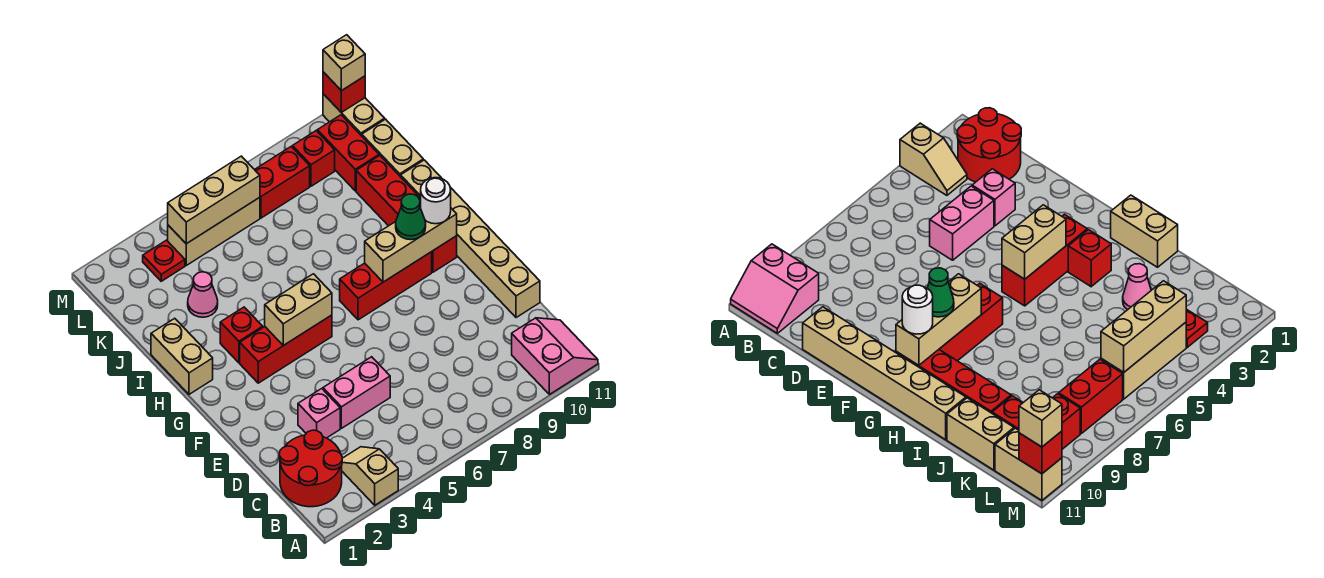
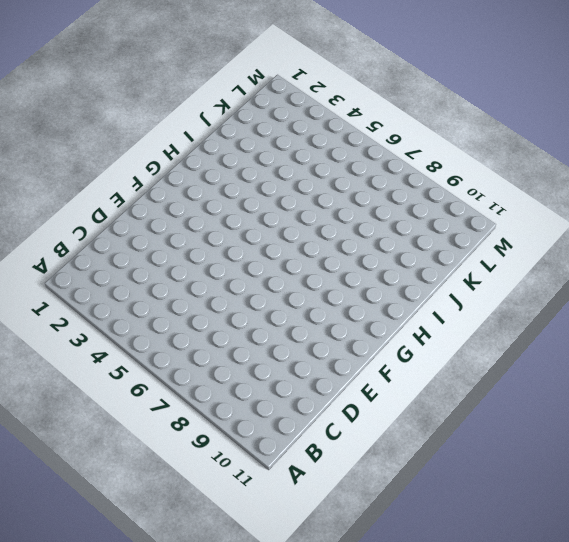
none -> tan slope A3:B3 level 1 top A
none -> pink slope A10:B11 level 1 top 10
none -> red round brick B1:C2 level 1

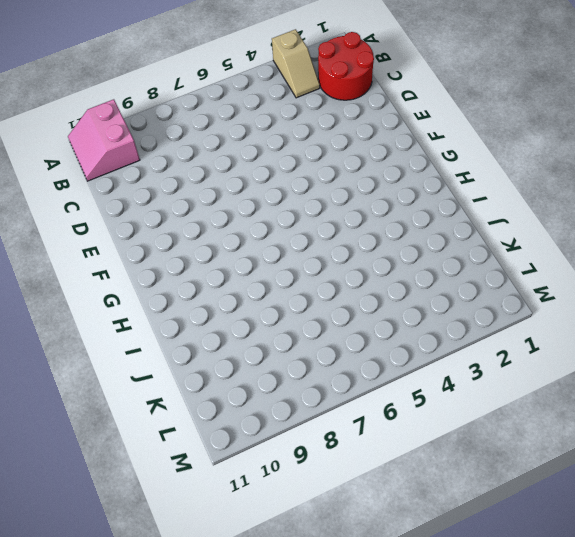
none -> pink brick D3 level 1
none -> pink brick D4:D5 level 1
none -> tan brick D11:I11 level 1

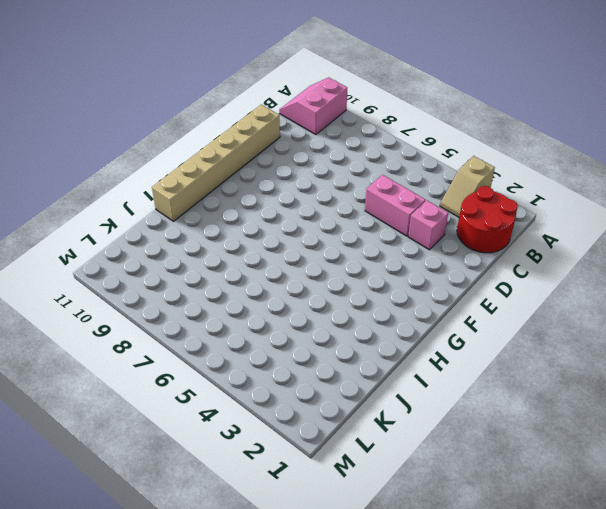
none -> red brick G3:G5 level 1
none -> red brick G7:G9 level 1
none -> red brick G10:J10 level 1

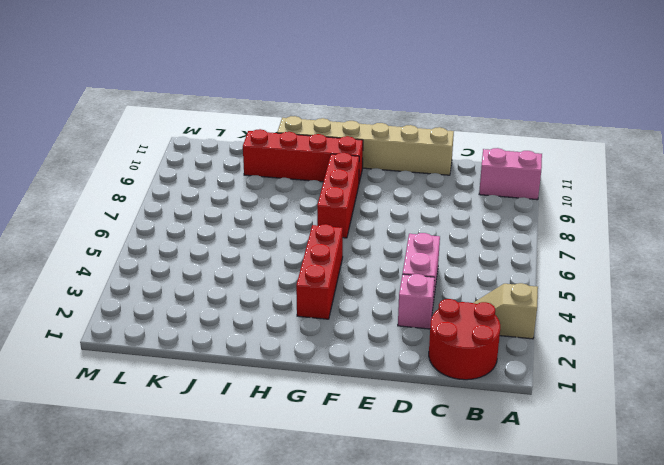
none -> tan brick H1:I1 level 1
none -> red brick H3 level 1
none -> pink cone J3 level 1

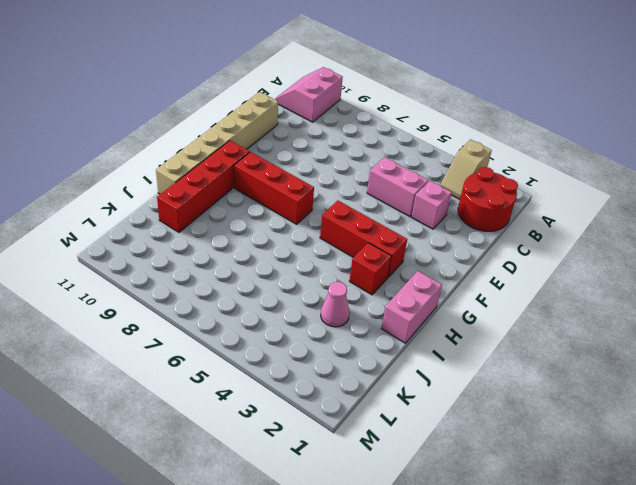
pink brick H1:I1 level 1 -> tan brick H1:I1 level 1
none -> tan brick J11:K11 level 1
none -> red brick K10:L10 level 1
none -> red plate L3 level 1

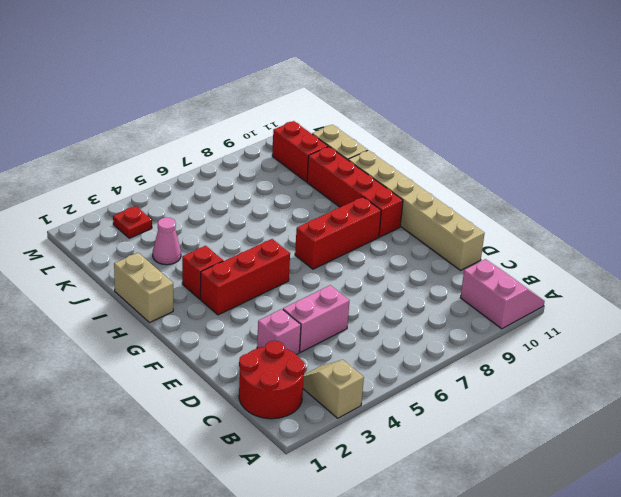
none -> tan brick L4:L6 level 1
none -> red brick L7:L8 level 1
none -> red brick L9 level 1

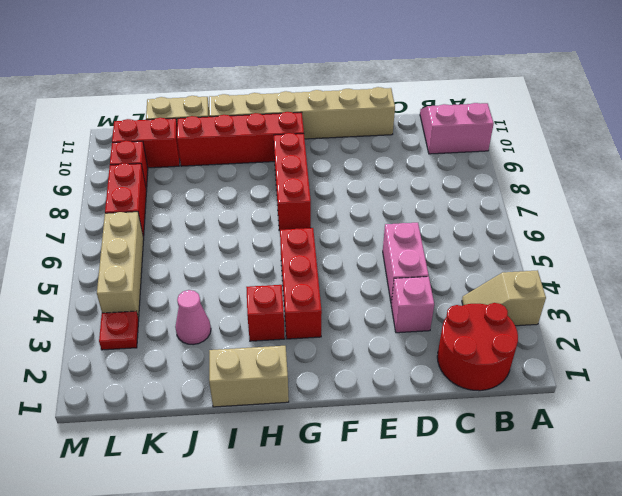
none -> tan brick L11:M11 level 1
none -> tan brick G4:G5 level 2
none -> tan brick G8:G10 level 2

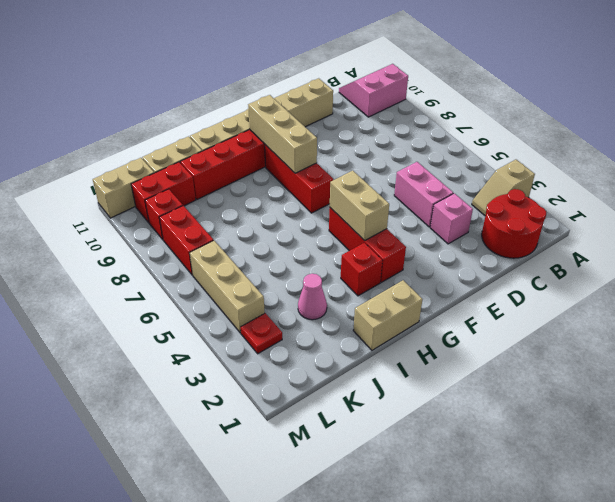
none -> tan brick L4:L6 level 2
none -> red brick M11 level 2
none -> green cone G9 level 3

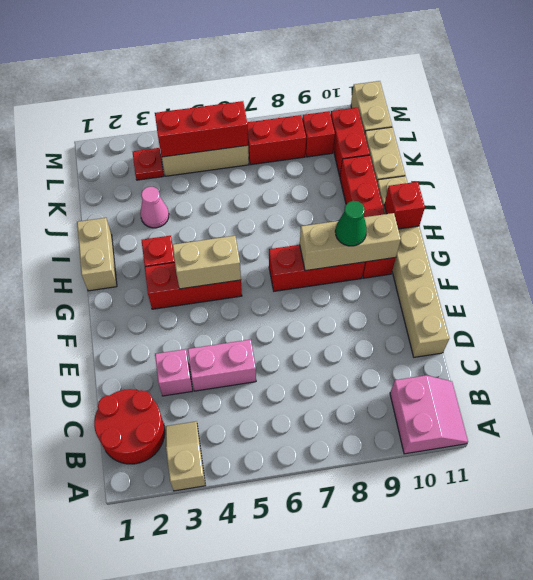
red brick H11 level 2 -> red brick M11 level 2
red brick L4:L6 level 2 -> tan brick L4:L6 level 2
none -> white round brick G10 level 3
none -> tan brick M11 level 3

